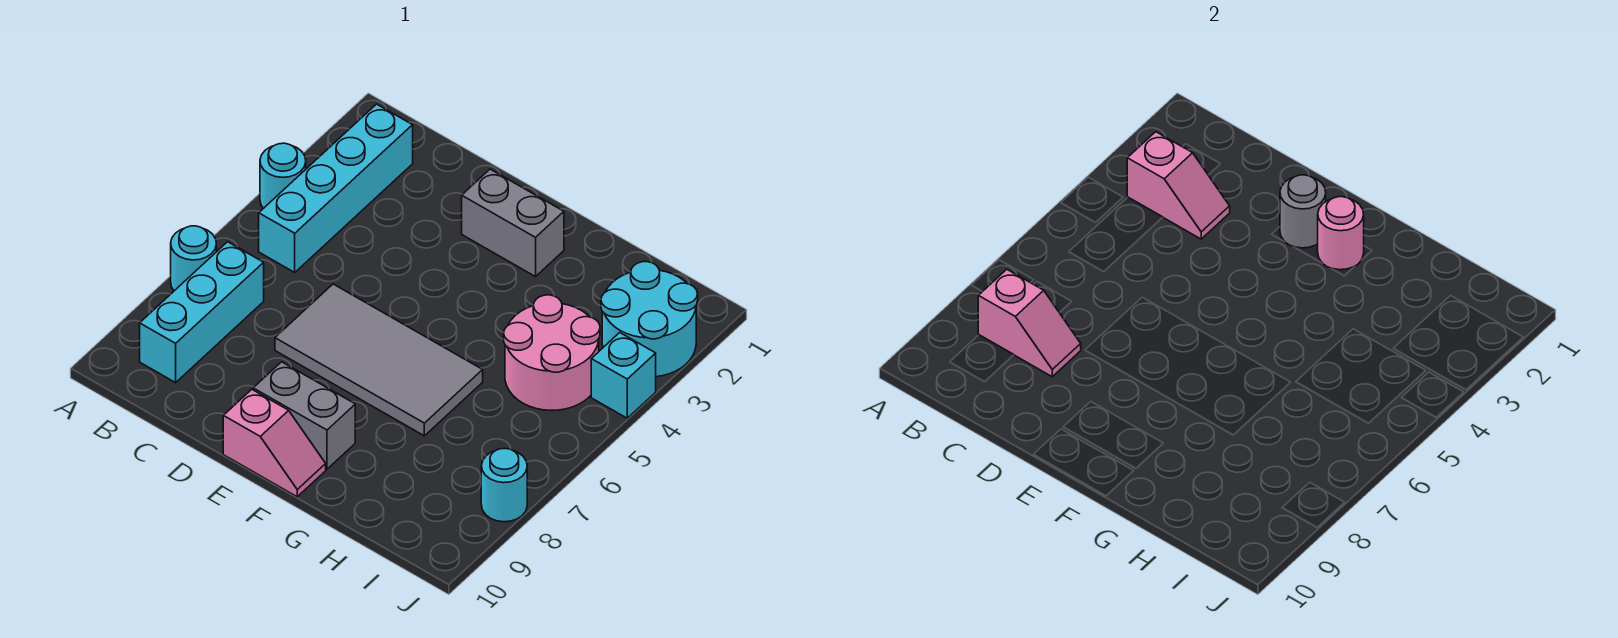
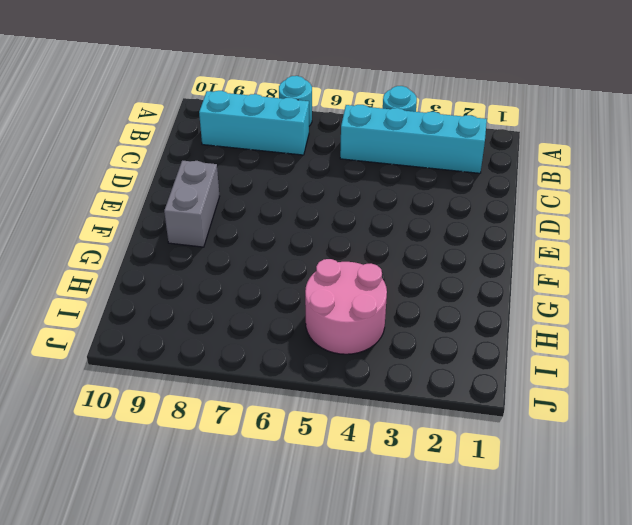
none -> grey tile D6:G7 level 1
none -> grey brick E2:F2 level 1
none -> pink slope E10:F10 level 1 top E

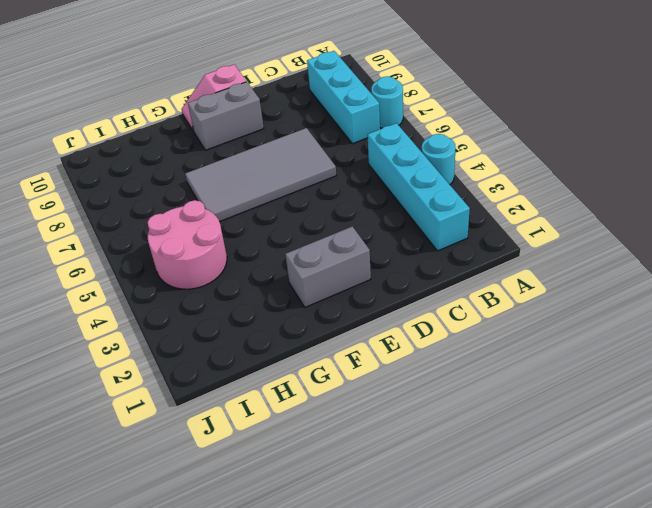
none -> cyan round brick I2:J3 level 1
none -> cyan brick J4 level 1
none -> cyan round brick J8 level 1

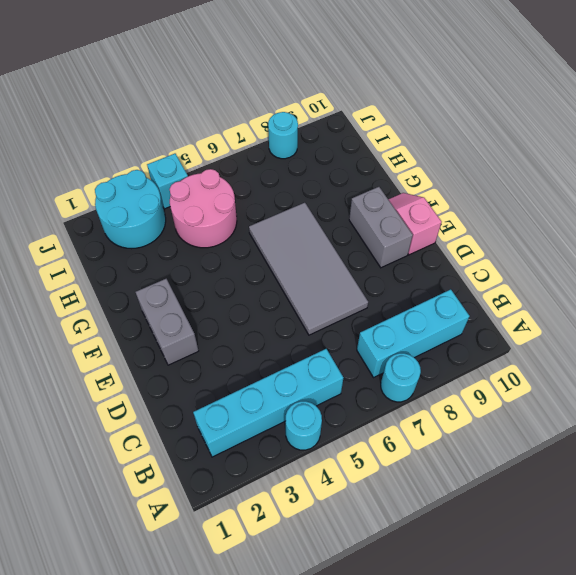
none -> pink slope B3:C3 level 2 top B
none -> pink slope B8:C8 level 2 top B
none -> grey round brick E2 level 2

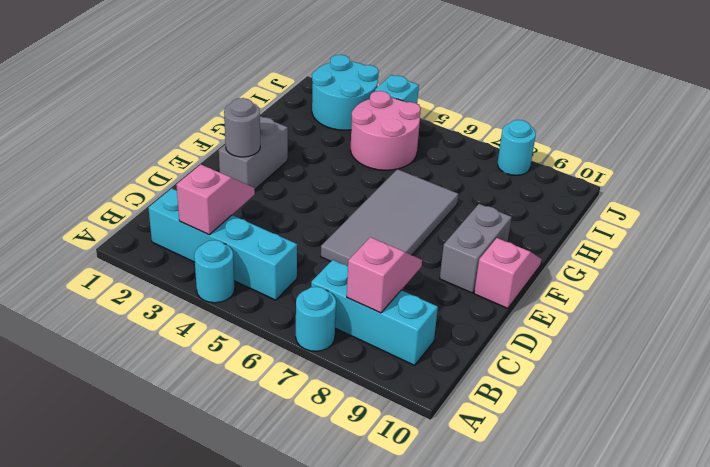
none -> pink round brick F2 level 2

